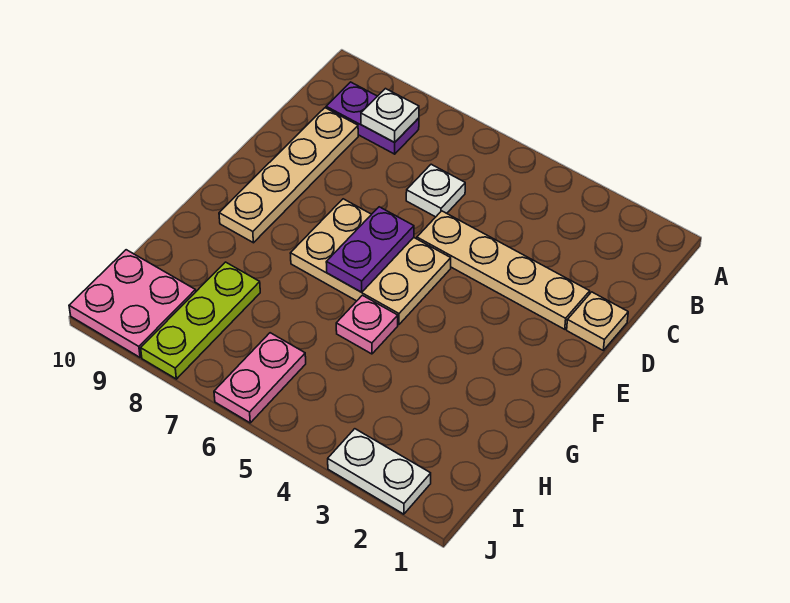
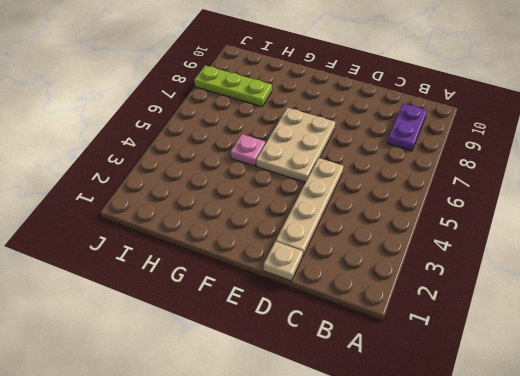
none -> white plate C6 level 1
none -> tan plate C9:F9 level 1
none -> pink plate I6:J6 level 1

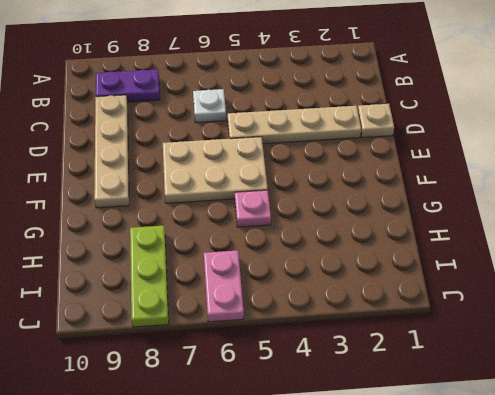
none -> pink plate I9:J10 level 1
none -> white plate J2:J3 level 1
none -> white plate B8 level 2

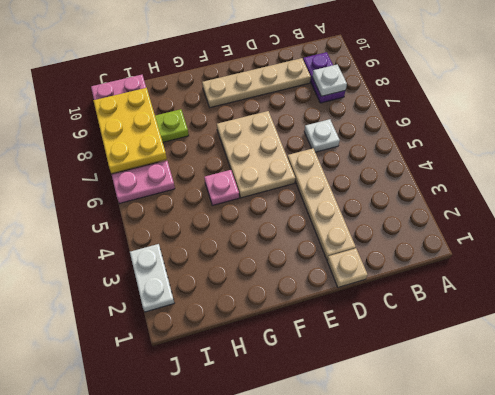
yellow plate I7:J9 level 2 -> none
none -> purple plate E6:F6 level 2

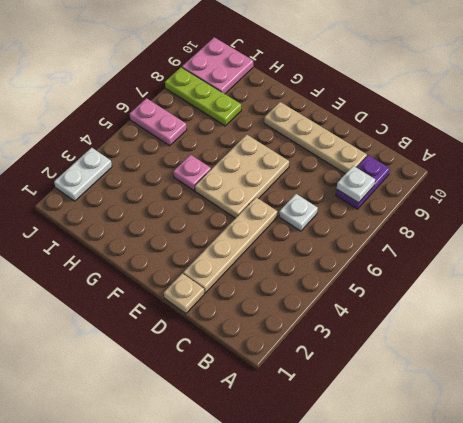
none -> purple plate E6:F6 level 2

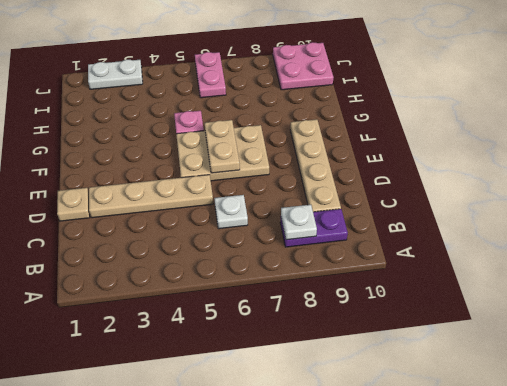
tan plate E6:F6 level 2 -> purple plate E6:F6 level 2
none -> lime plate H8:J8 level 1

